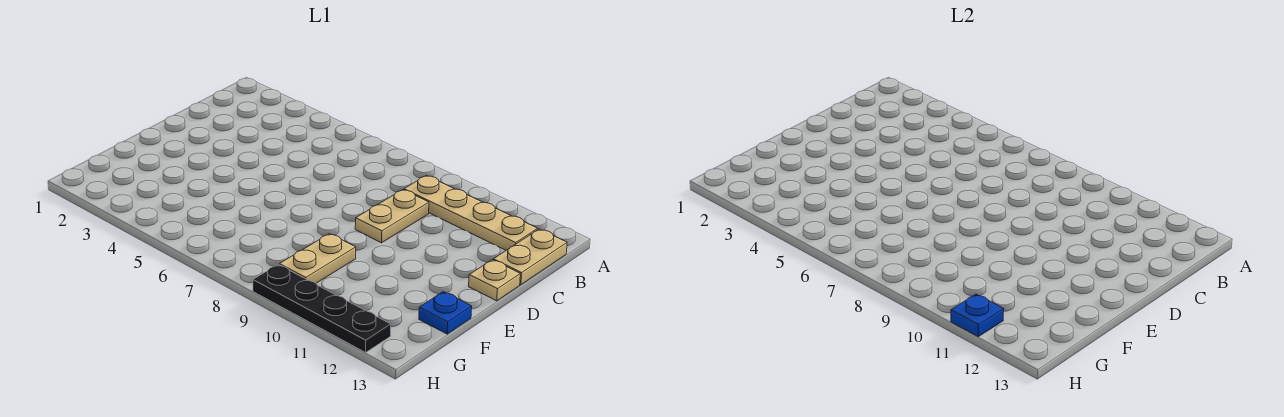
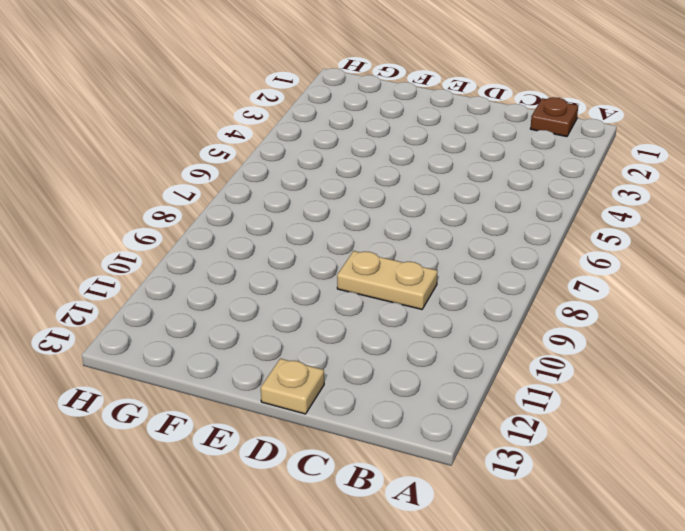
brown plate B1 level 1 -> none
none -> tan plate B9:B12 level 1
none -> tan plate B13:C13 level 1

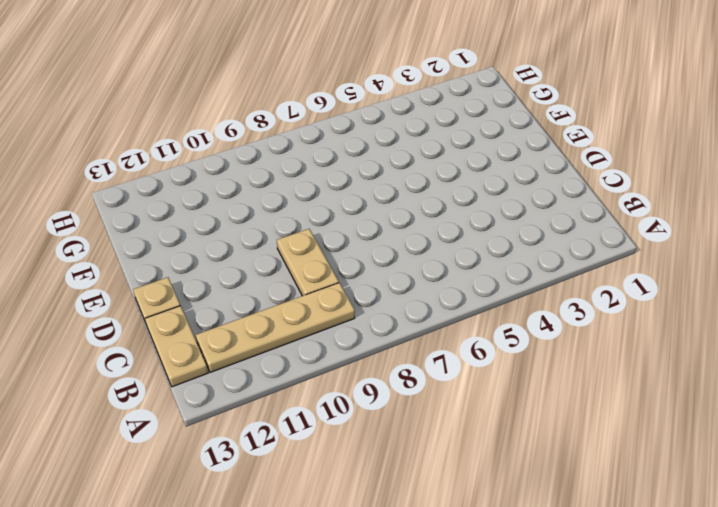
none -> tan plate F9:G9 level 1
none -> blue plate F13 level 1

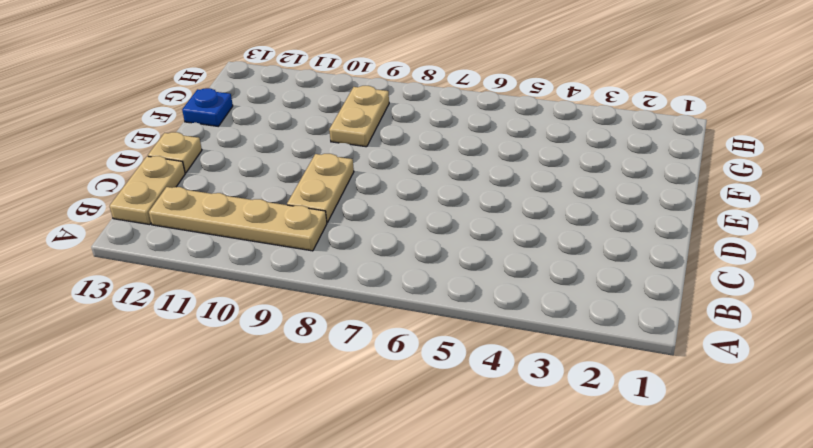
none -> black plate H9:H12 level 1
none -> blue plate H11 level 2

